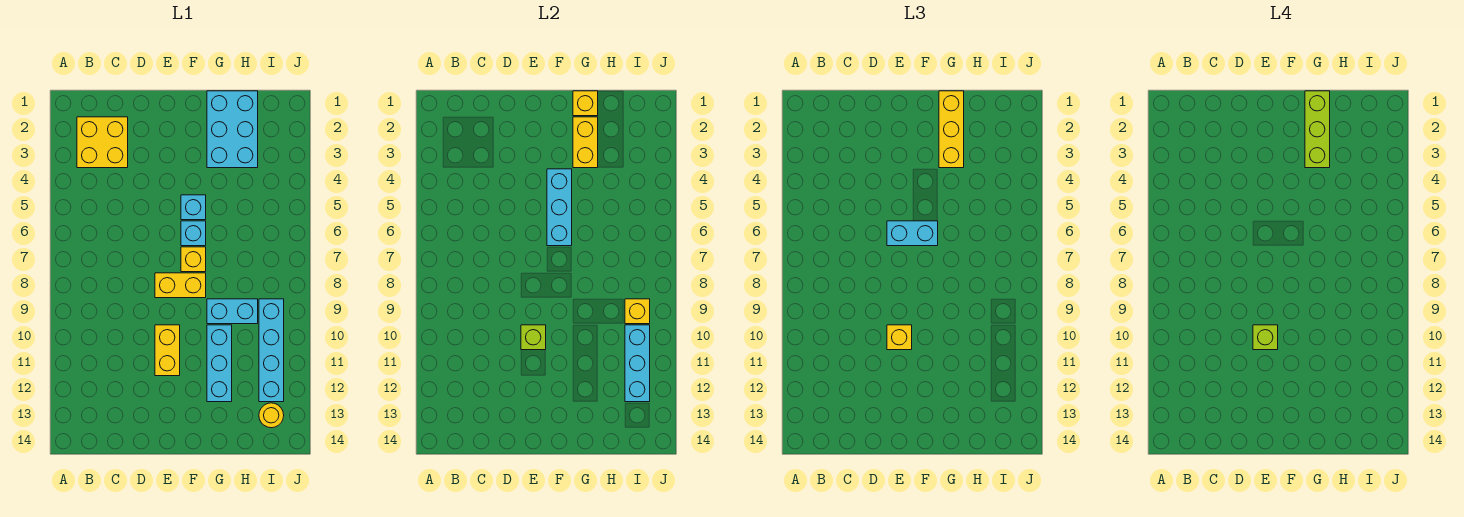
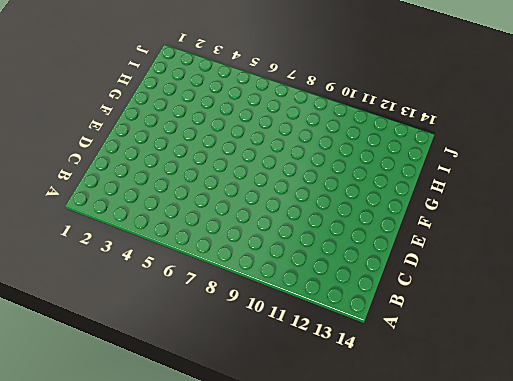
none -> yellow brick B2:C3 level 1
none -> yellow brick E8:F8 level 1
none -> yellow brick E10:E11 level 1

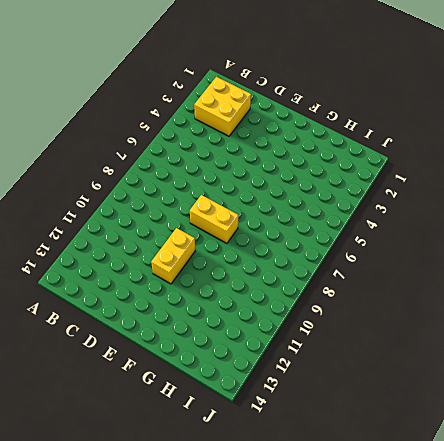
none -> cyan brick F5 level 1
none -> cyan brick F6 level 1
none -> yellow brick F7 level 1

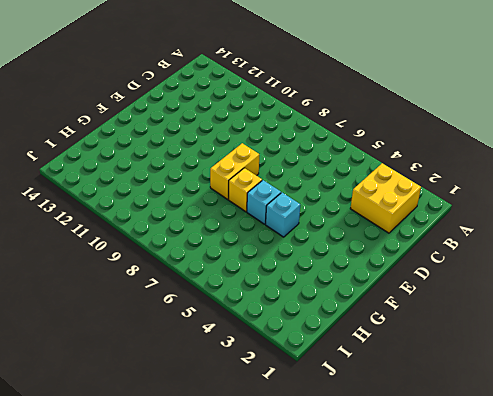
none -> yellow brick E10:E11 level 1
none -> cyan brick G1:H3 level 1
none -> cyan brick G9:H9 level 1

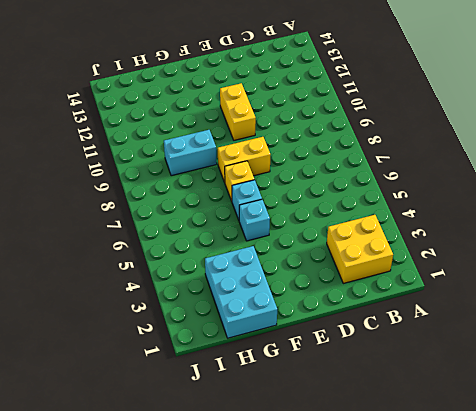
none -> cyan brick G10:G12 level 1
none -> cyan brick I9:I12 level 1
none -> yellow round brick I13 level 1

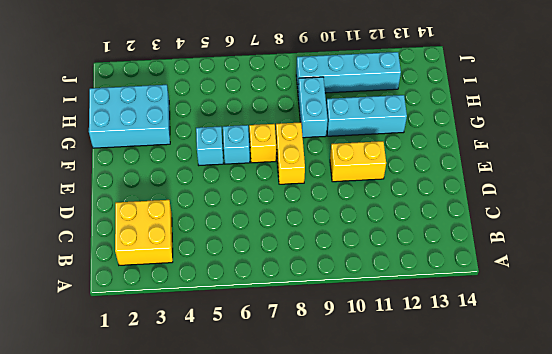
none -> yellow round brick I13 level 1
none -> lime brick E10 level 2
none -> cyan brick F4:F6 level 2

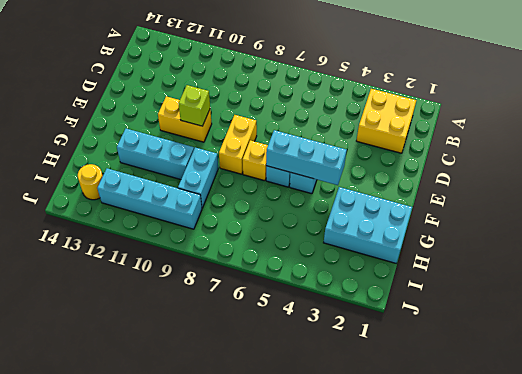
none -> yellow brick G1 level 2
none -> yellow brick G2:G3 level 2
none -> yellow brick I9 level 2

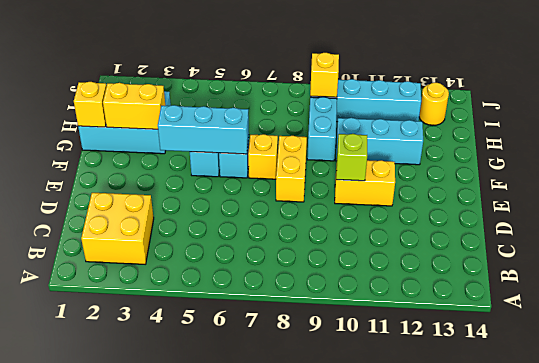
none -> cyan brick I10:I12 level 2
none -> cyan brick E6:F6 level 3
none -> yellow brick E10 level 3

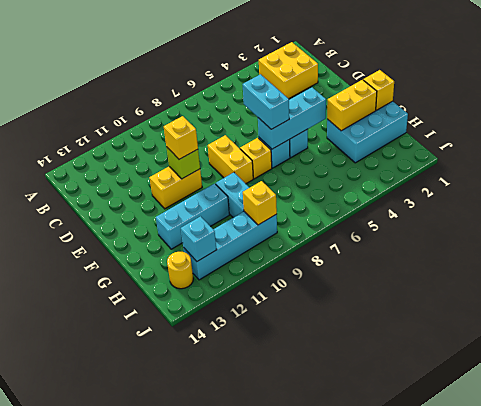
cyan brick I12 level 2 -> cyan brick I10:I12 level 2
none -> yellow brick G1:G3 level 3
none -> lime brick E10 level 4
none -> lime brick G1:G3 level 4

